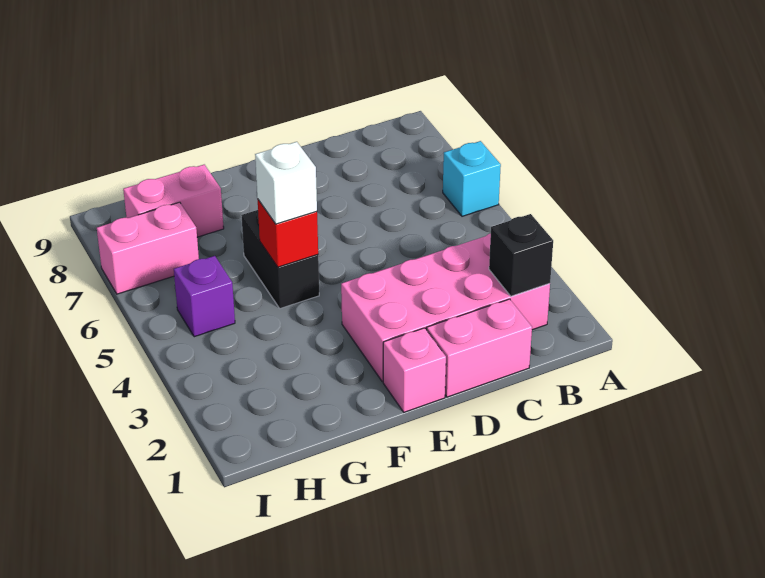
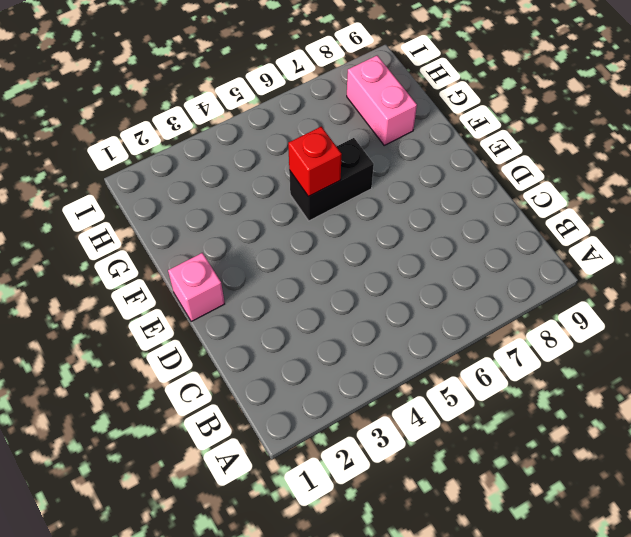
none -> cyan brick A6 level 1
none -> pink brick B2:E3 level 1

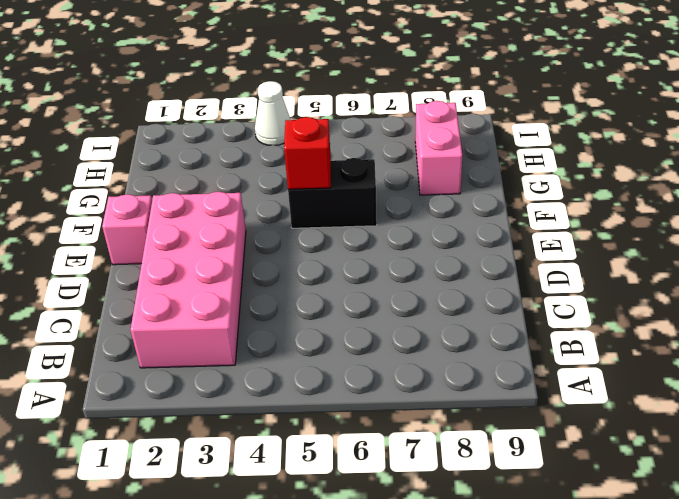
white cone I4 level 1 -> none
none -> cyan brick A6 level 1
none -> pink brick C1:D1 level 1

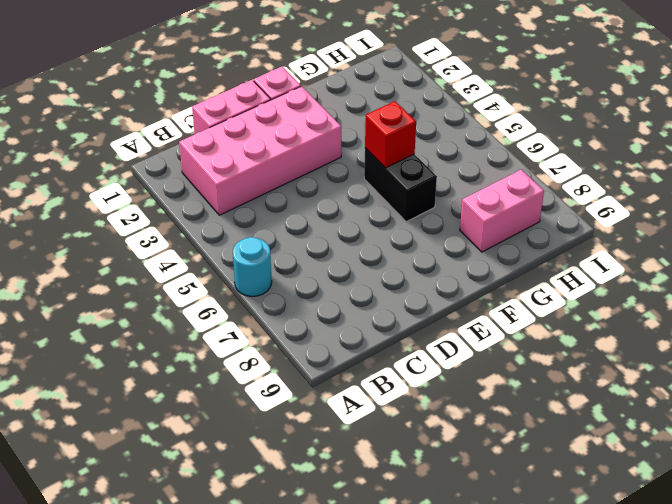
cyan round brick A6 level 1 -> cyan brick A6 level 1
none -> purple brick H5 level 1
none -> pink brick H7:I7 level 1

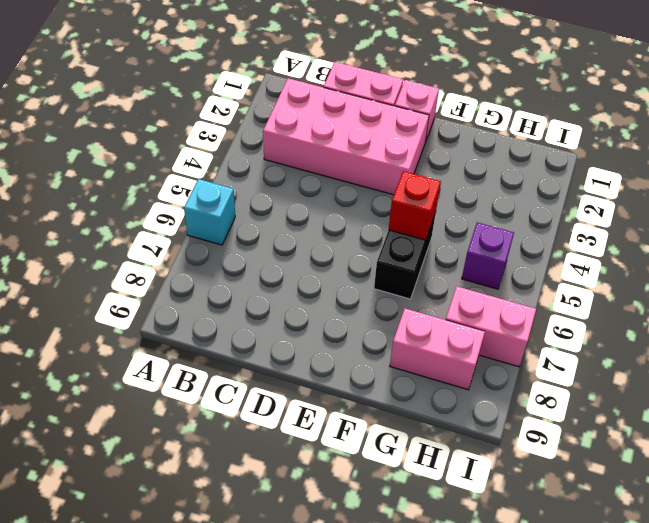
none -> black brick B2 level 2
none -> white brick F5 level 3

